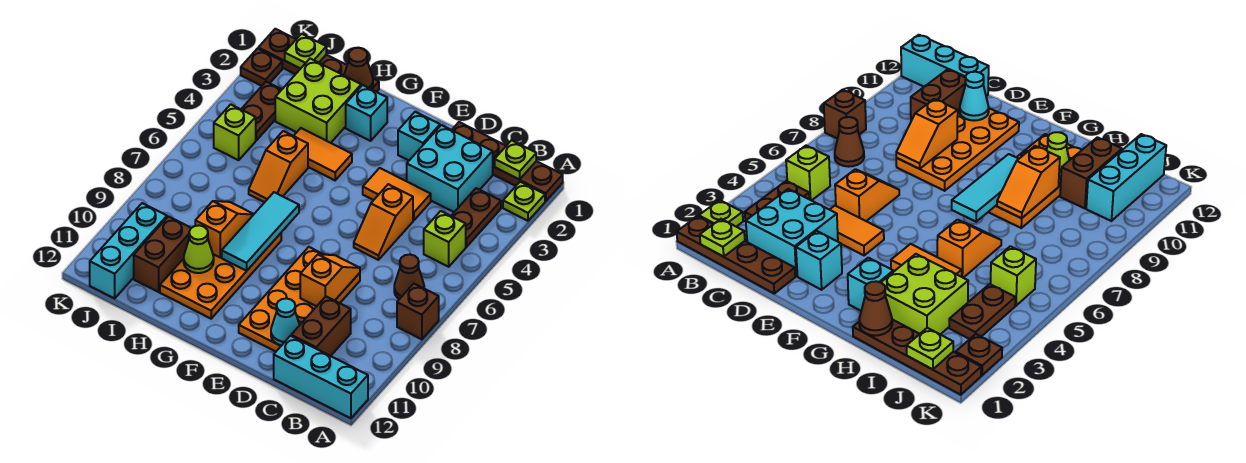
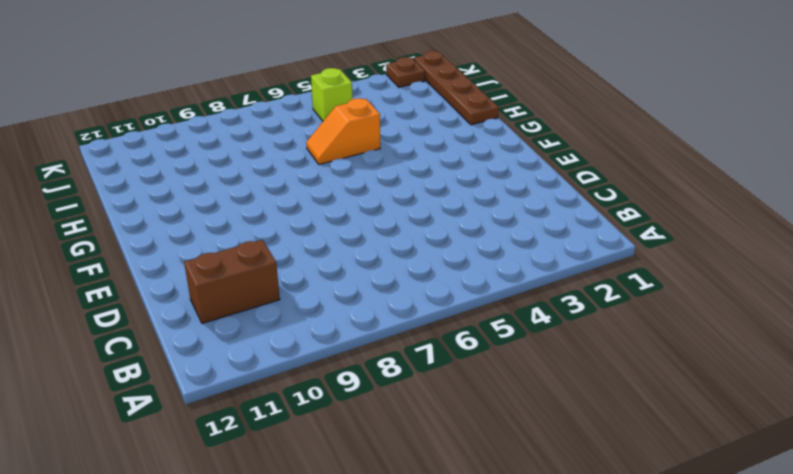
none -> brown plate A1:D1 level 1
none -> lime plate A2 level 1
none -> brown brick A8 level 1
none -> cyan brick A12:C12 level 1

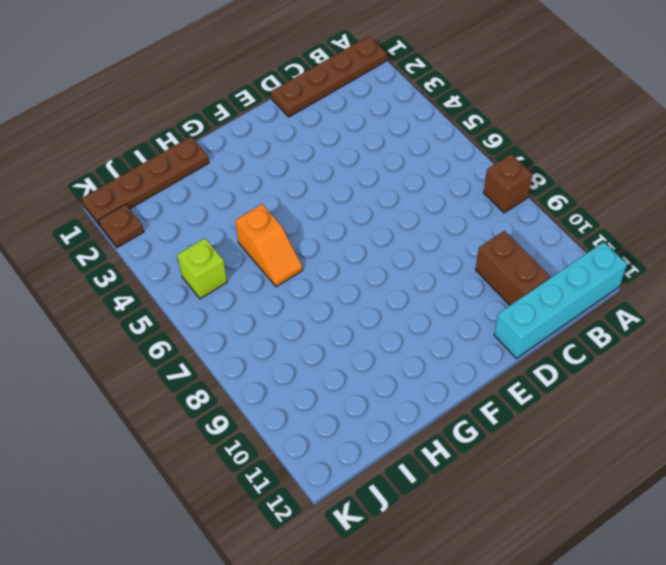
cyan brick A12:D12 level 1 -> cyan brick A12:C12 level 1
none -> lime plate A2 level 1
none -> brown plate B3:B4 level 1
none -> lime brick B5 level 1
none -> brown cone B7 level 1

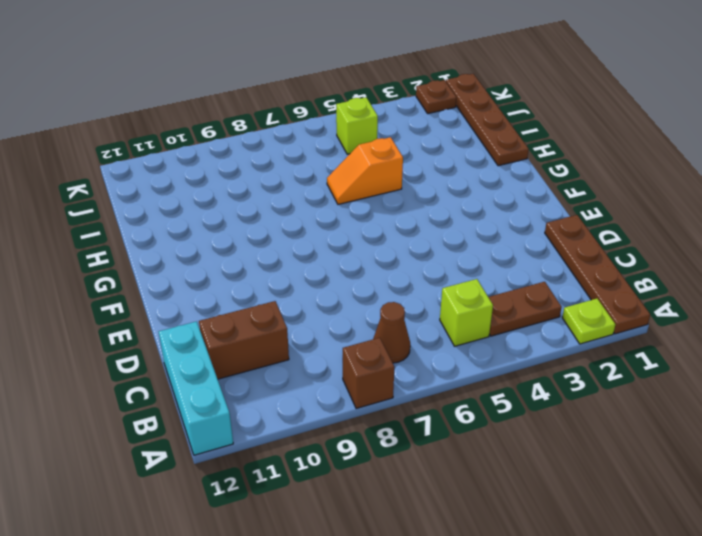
none -> cyan brick C2:D3 level 1
none -> orange tile D4:E4 level 1
none -> orange slope D5:D6 level 1 top 5
none -> orange plate D8:E11 level 1

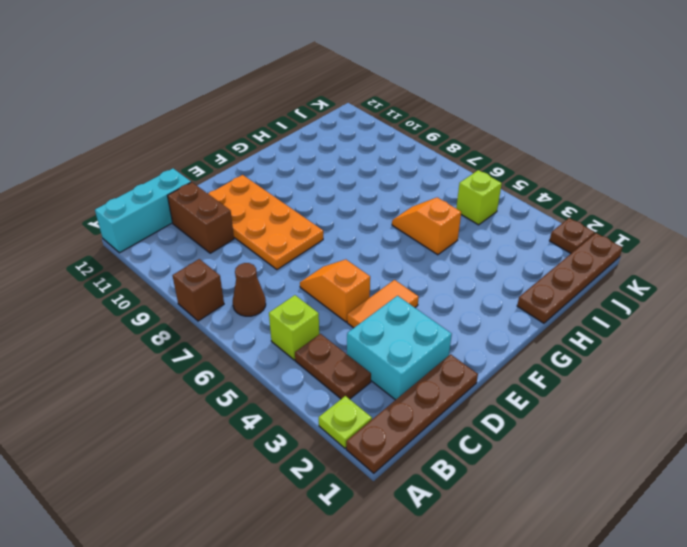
none -> cyan brick E2 level 1
none -> cyan brick G2 level 1
none -> orange tile G4:H4 level 1
none -> orange plate G8:H11 level 1

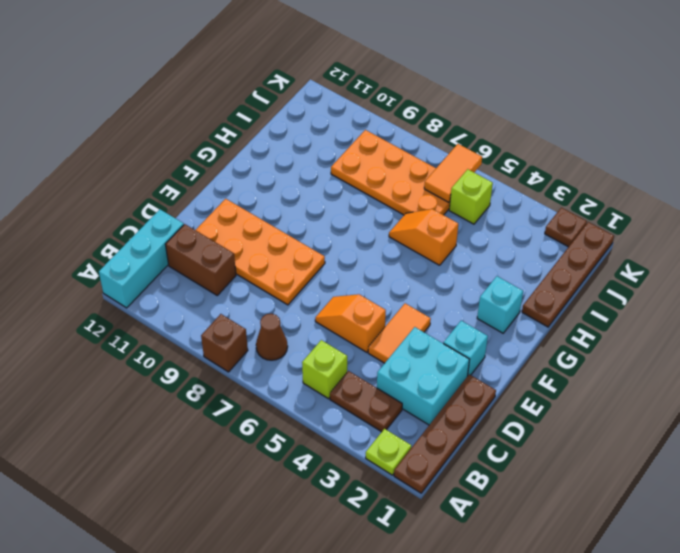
orange plate I6:J9 level 1 -> orange plate G8:H11 level 1
orange tile J6:K6 level 2 -> orange tile G4:H4 level 1
none -> lime brick H2:I3 level 1
none -> brown brick I10:I11 level 1
none -> brown plate J3:J4 level 1
none -> cyan brick J10:J12 level 1

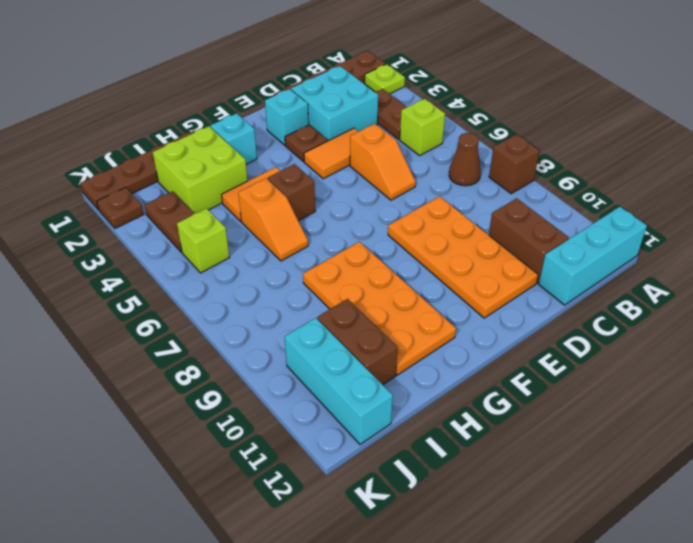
brown plate E3 level 1 -> none
brown brick G5 level 1 -> none
none -> lime plate B1 level 2
none -> orange slope D8:D9 level 2 top 9
none -> cyan cone D11 level 2
none -> cyan tile G7:G9 level 2

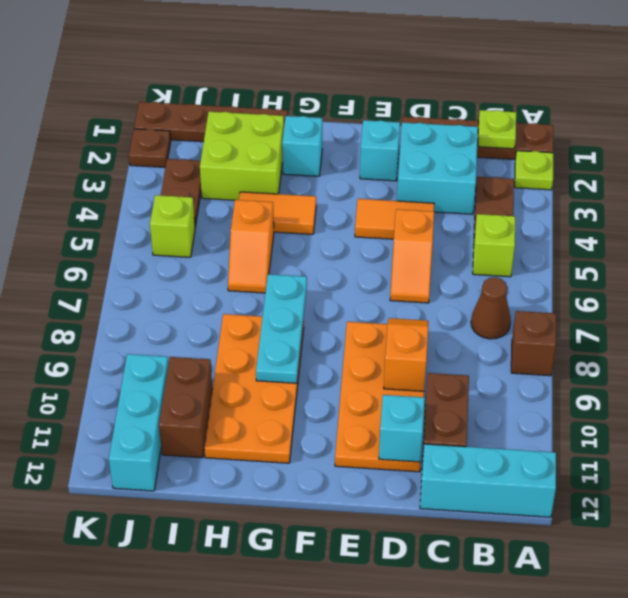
cyan brick D11 level 2 -> cyan cone D11 level 2
cyan plate G7:G9 level 2 -> cyan tile G7:G9 level 2
none -> brown cone H1 level 2
none -> orange slope H8:H9 level 2 top 9
none -> lime cone H10 level 2
none -> lime plate J1 level 2

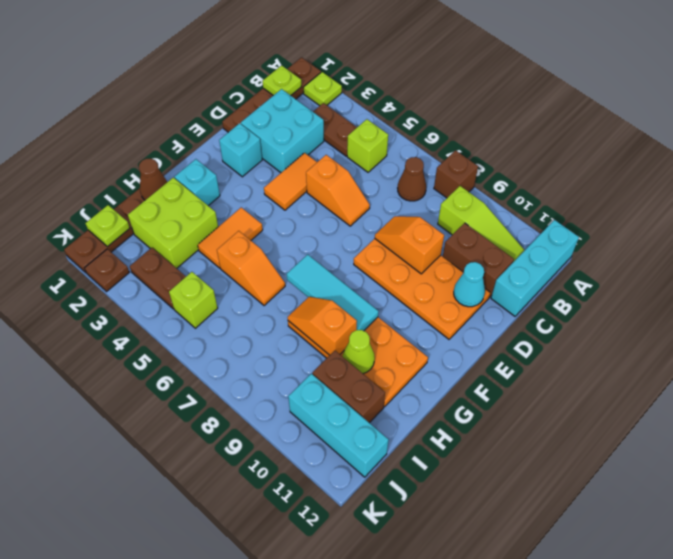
lime slope B9:B11 level 1 top 9 -> none

